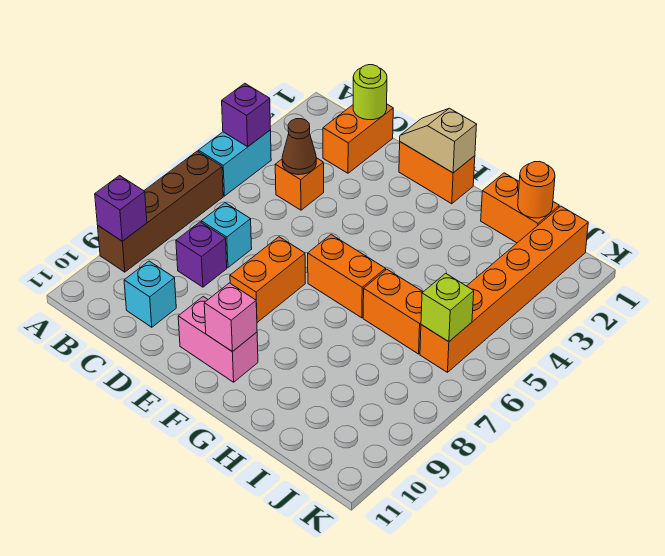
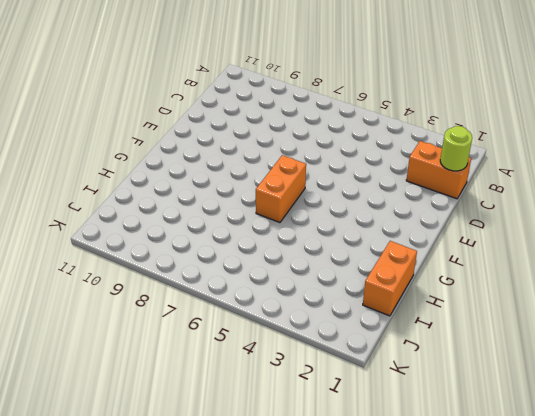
none -> cyan brick A4:A5 level 1
none -> brown brick A6:A9 level 1
none -> orange brick C4 level 1

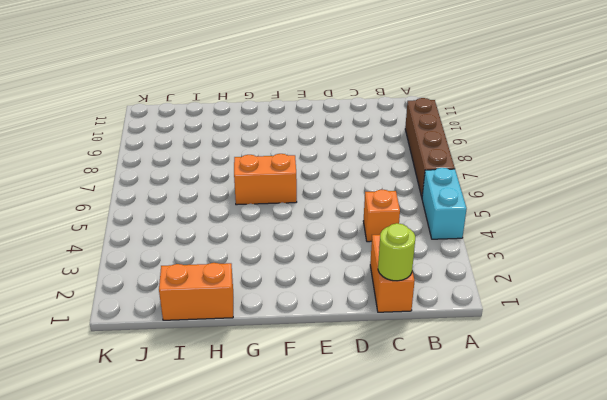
none -> cyan brick C7 level 1
none -> purple brick C8 level 1
none -> cyan brick C10 level 1

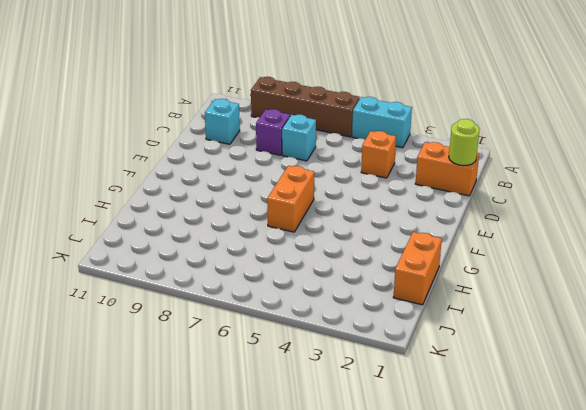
none -> orange brick E1:F1 level 1
none -> orange brick E7:E8 level 1
none -> pink brick E10:F10 level 1

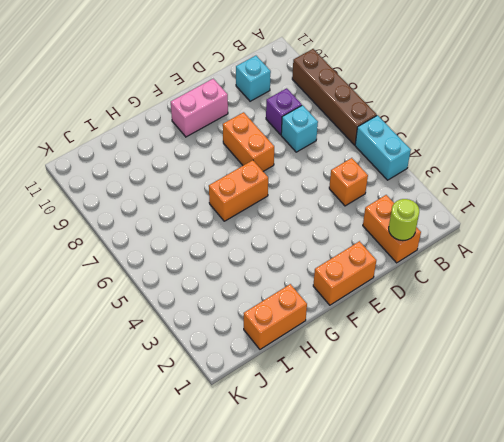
none -> orange brick H6:I6 level 1
none -> orange brick J1:J6 level 1
none -> purple brick A4 level 2

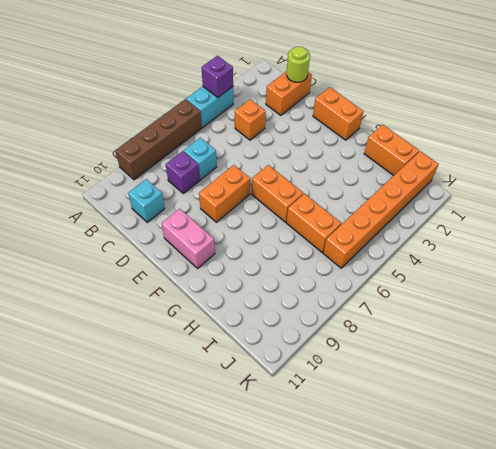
none -> purple brick A9 level 2
none -> brown cone C4 level 2
none -> tan slope E1:F1 level 2 top F

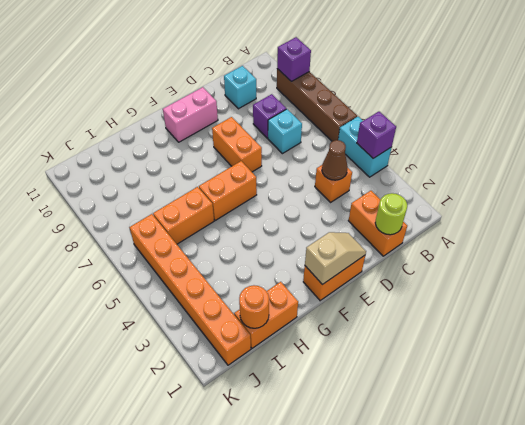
none -> pink brick F10 level 2
none -> lime brick J6 level 2

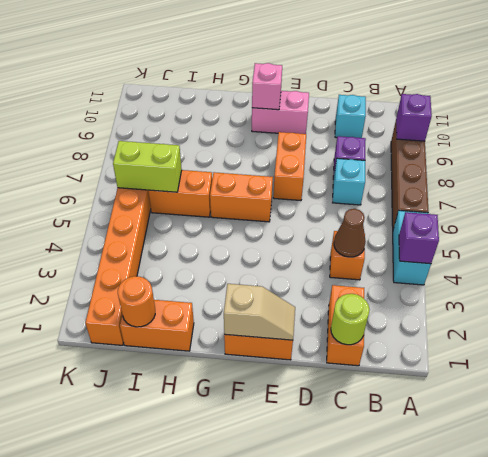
lime brick I6:J6 level 2 -> lime brick J6 level 2

